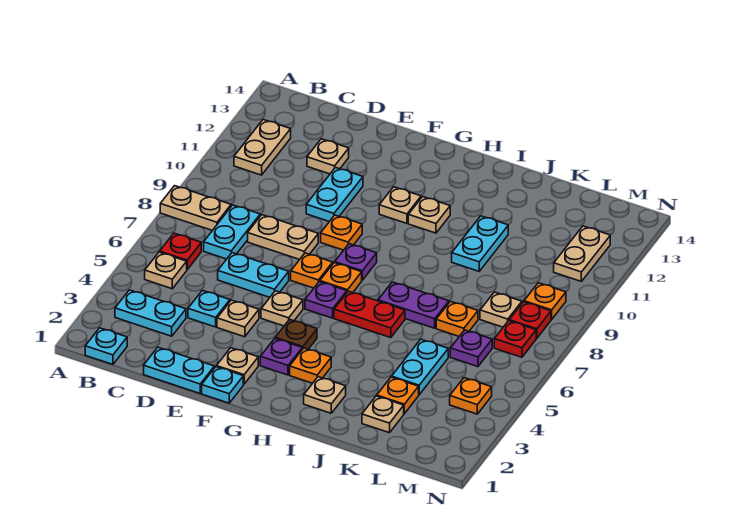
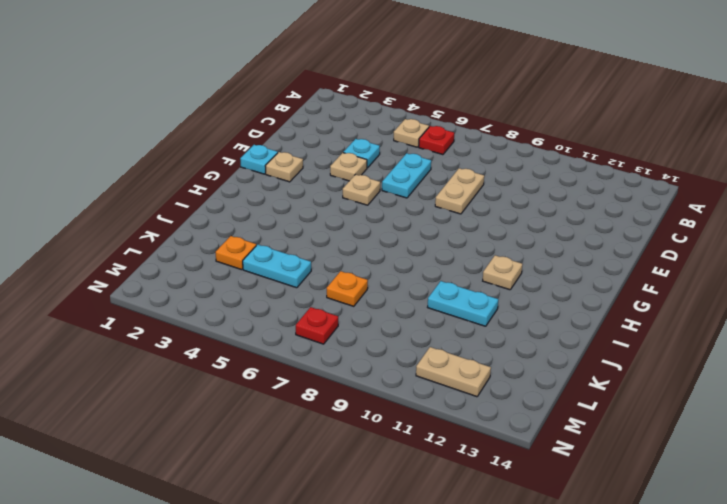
none -> tan plate A8:B8 level 1
none -> cyan plate B1 level 1
none -> cyan plate B3:C3 level 1
none -> tan plate B11:B12 level 1

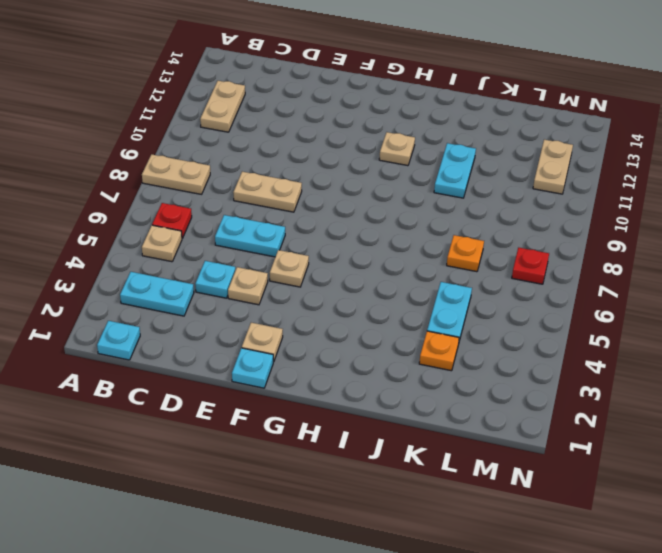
none -> cyan plate C7:C8 level 1
none -> cyan plate D1:E1 level 1
none -> tan plate D12 level 1
none -> cyan plate E10:E11 level 1

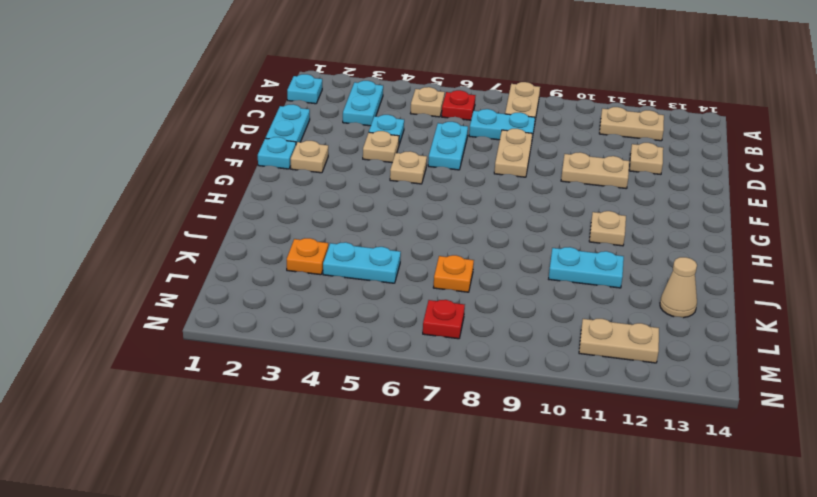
tan plate E10:E11 level 1 -> cyan plate E10:E11 level 1
tan cone K13 level 1 -> none
none -> orange plate F7 level 1
none -> orange plate F9 level 1
none -> purple plate G3 level 1
none -> brown plate G4 level 1

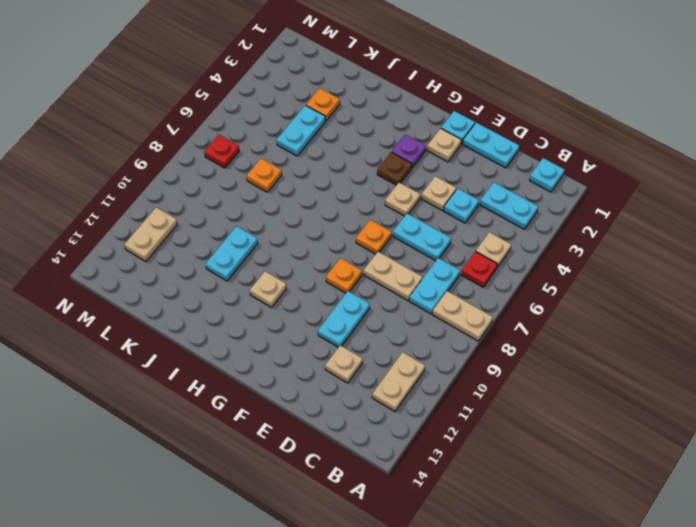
none -> purple plate G6 level 1
none -> orange plate G7 level 1
none -> purple plate G8 level 1
none -> tan plate G11 level 1

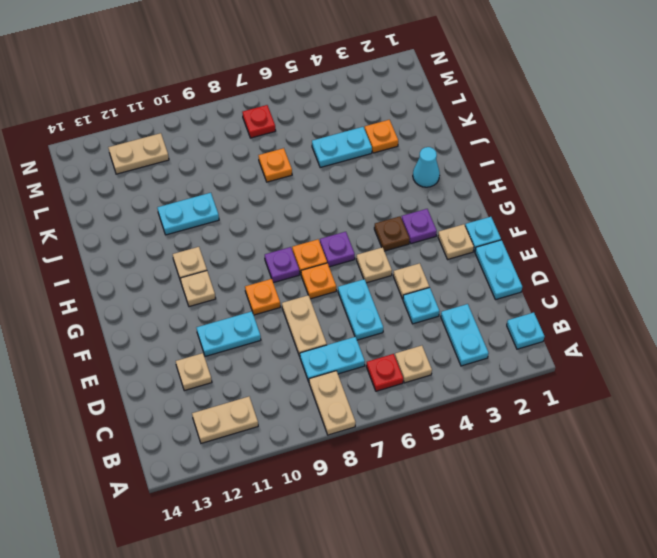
cyan cone I2 level 1 -> tan plate I2 level 1
none -> orange plate H3 level 1
none -> red plate H6:I6 level 1
none -> purple plate I7:J7 level 1
none -> tan plate K2 level 1

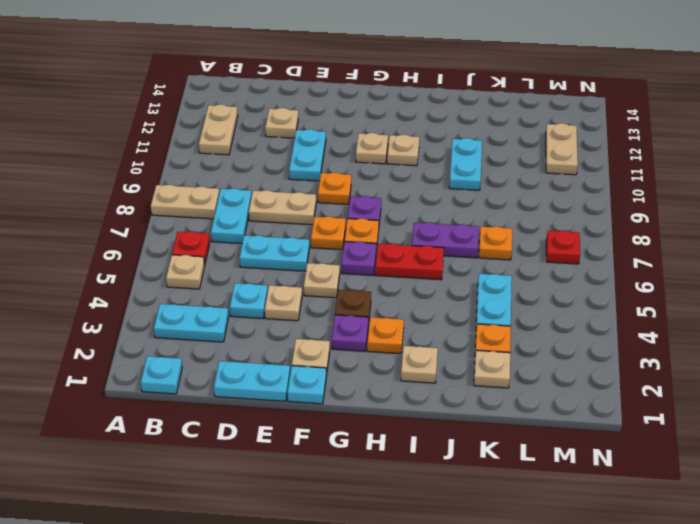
none -> purple plate L6 level 1
none -> tan plate L8 level 1
none -> orange plate M4 level 1
none -> red plate M8 level 1

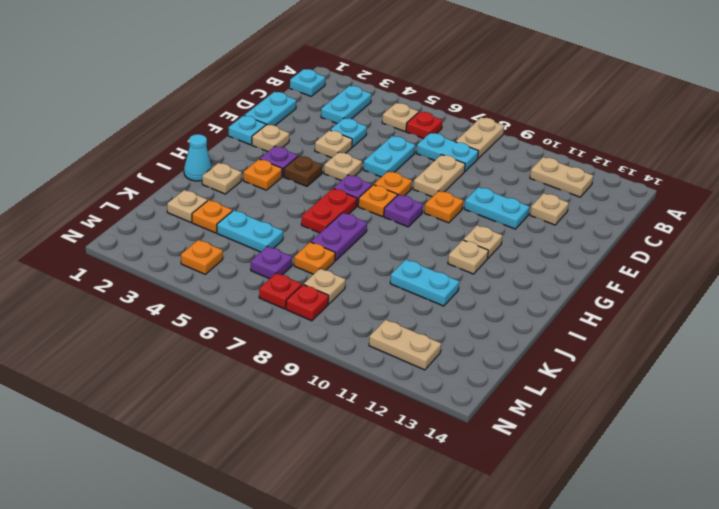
cyan cone I1 level 1 -> none
none -> orange plate M9 level 1

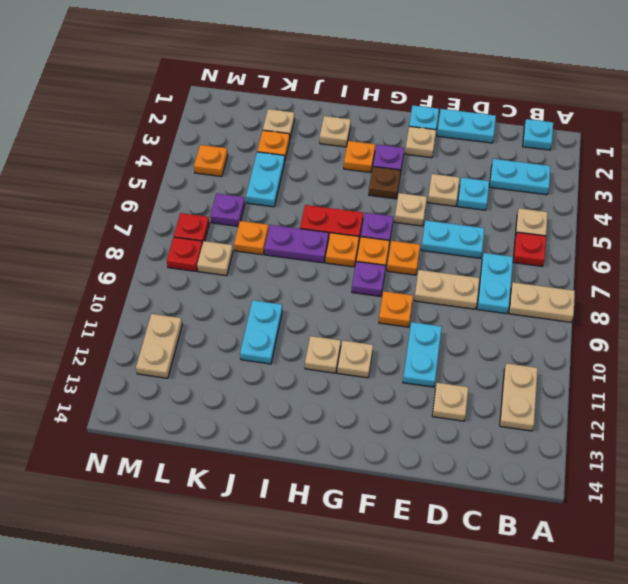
orange plate H7 level 1 -> orange plate M9 level 1

